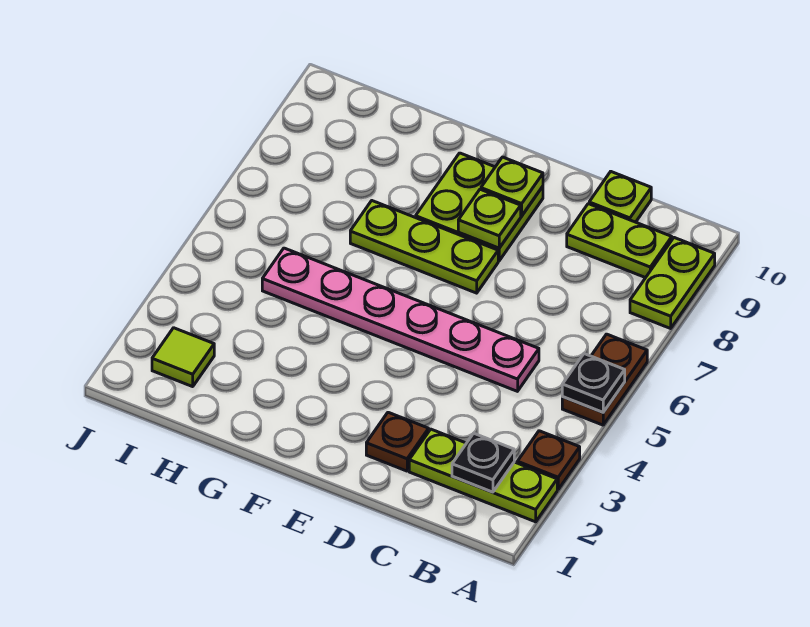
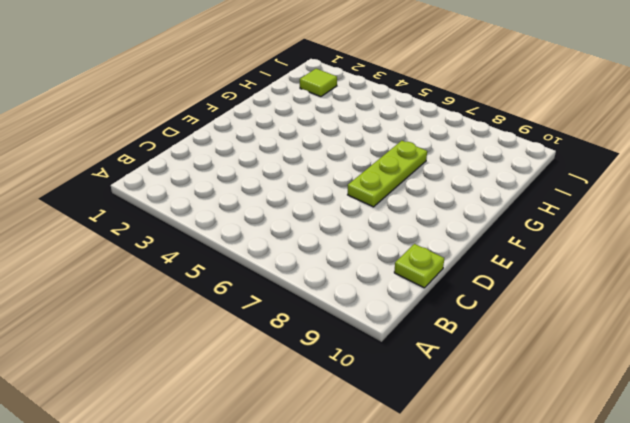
none -> lime plate A2:C2 level 1
none -> brown plate A3 level 1
none -> brown plate A5:A6 level 1

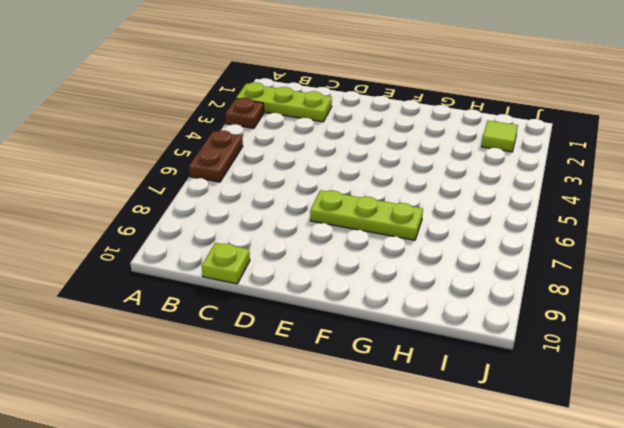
none -> lime plate A8:A9 level 1
none -> lime plate B9:C9 level 1
none -> pink plate C5:H5 level 1

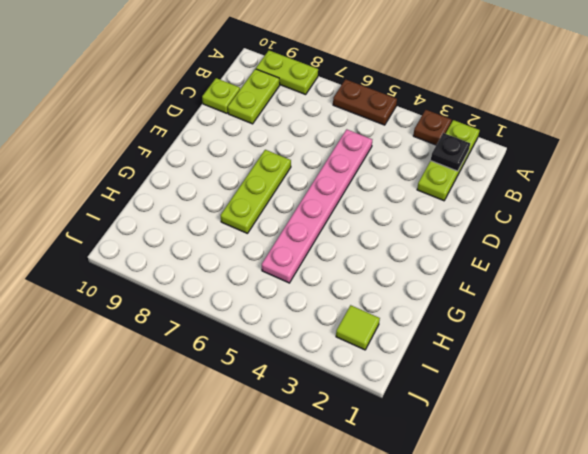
none -> brown plate D2 level 1
none -> lime plate E8:F9 level 1
none -> black plate A5 level 2

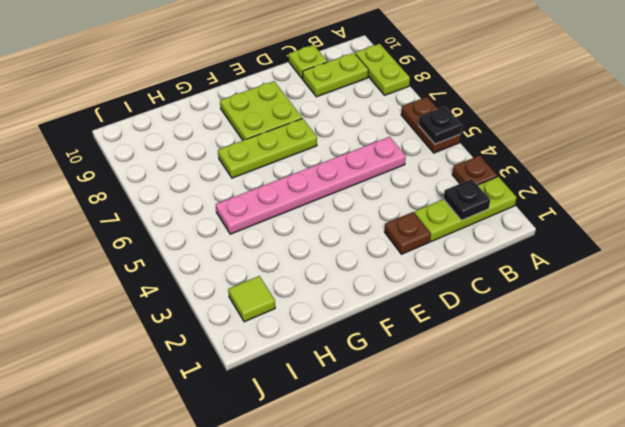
none -> lime plate E8 level 2
none -> lime plate E9 level 2

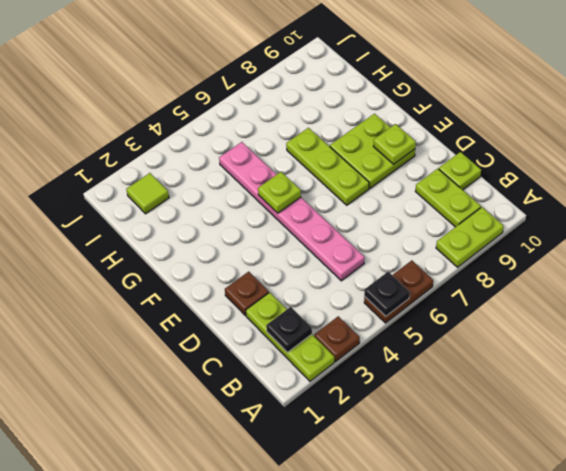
lime plate F5 level 2 -> lime plate E8 level 2

